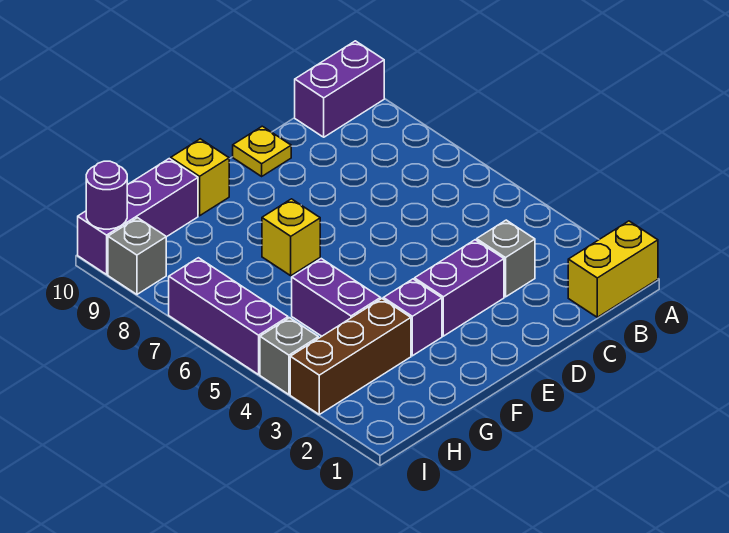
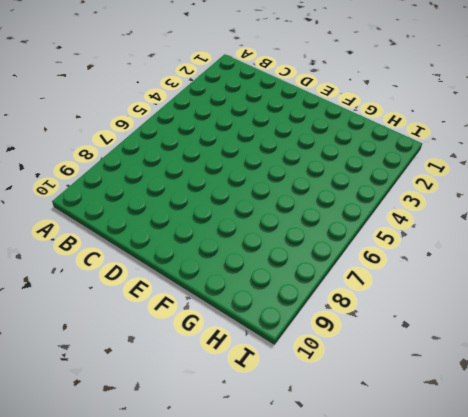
none -> yellow brick A1:B1 level 1
none -> purple brick A10:B10 level 1
none -> grey brick C3 level 1

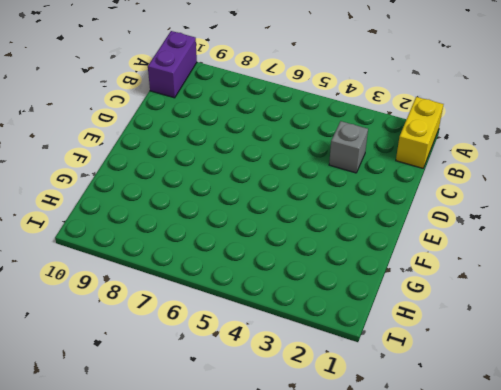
none -> purple brick D3:E3 level 1
none -> yellow plate D10 level 1
none -> purple brick F3 level 1

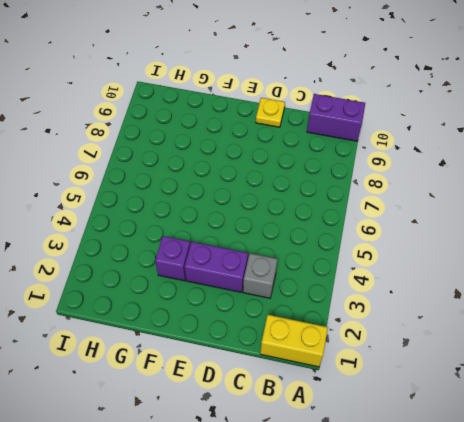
none -> yellow brick F7 level 1
none -> yellow brick F10 level 1
none -> brown brick G3:I3 level 1

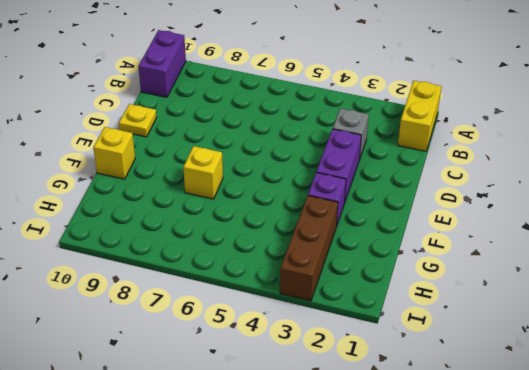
none -> purple brick G4:G5 level 1
none -> purple brick G10:I10 level 1
none -> grey brick I4 level 1

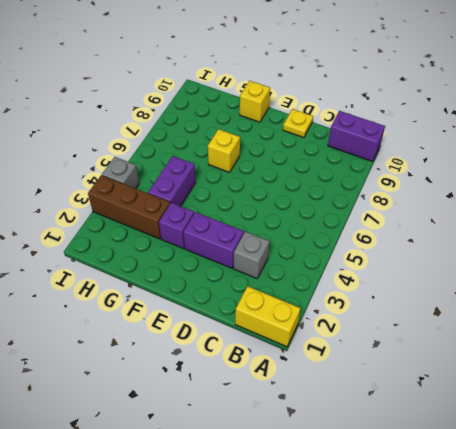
none -> purple brick G10:I10 level 1
none -> purple brick I5:I7 level 1
none -> grey brick I9 level 1

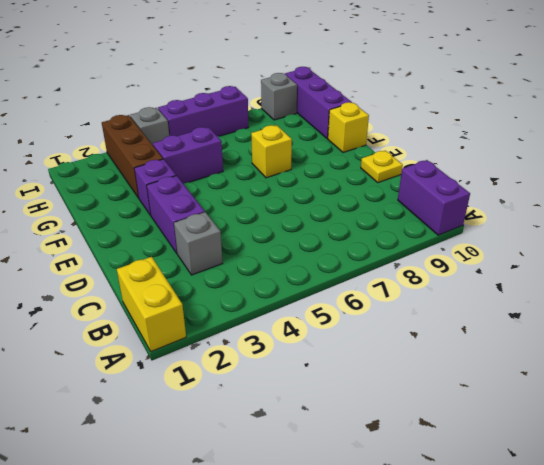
none -> purple round brick I10 level 2

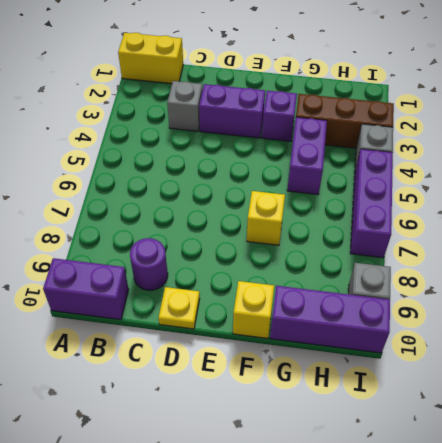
purple round brick C9 level 1 -> purple round brick I10 level 2

